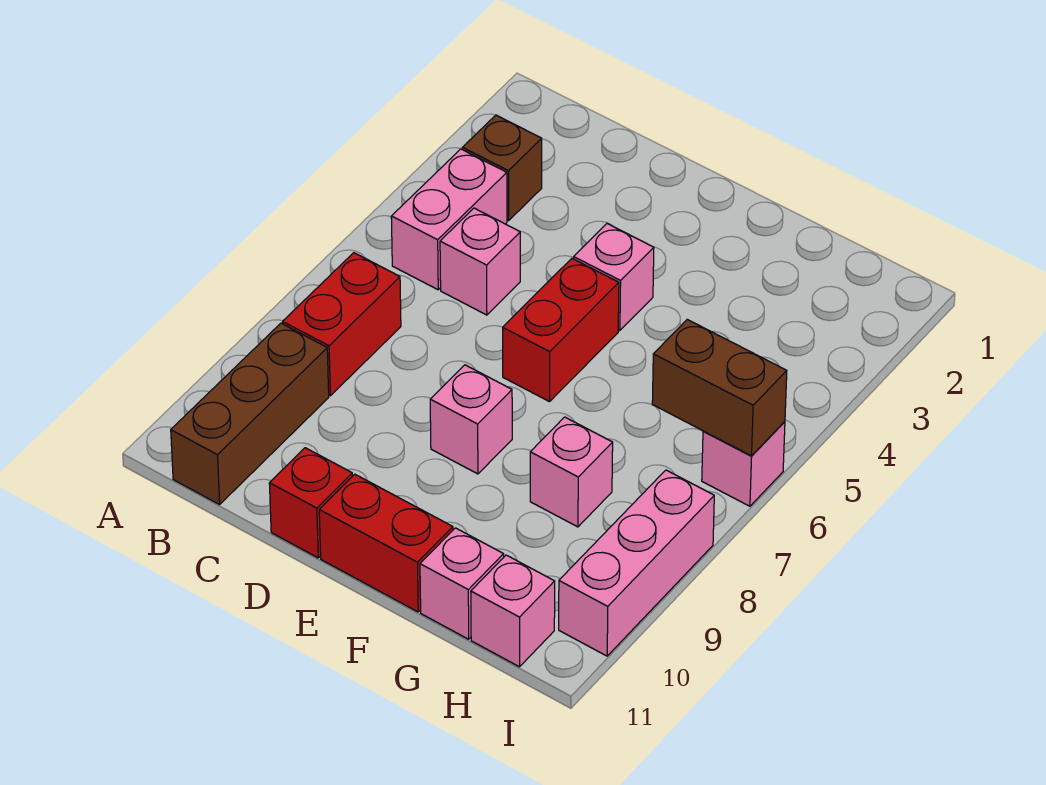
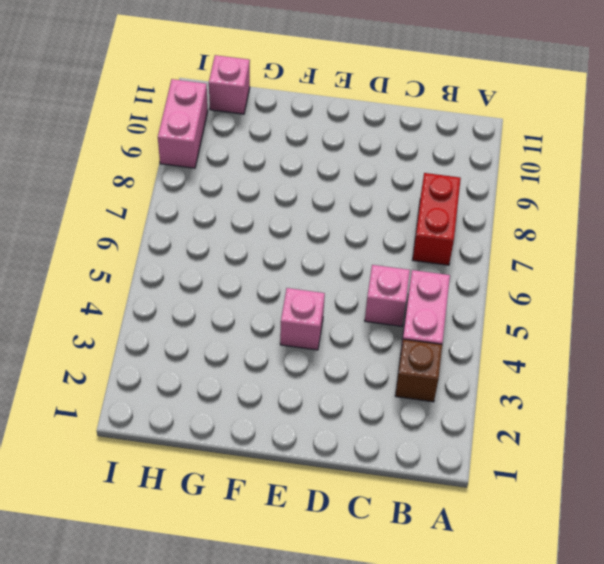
pink brick I9:I10 level 1 -> pink brick I8:I10 level 1
none -> brown brick B9:B11 level 1
none -> red brick D11 level 1
none -> red brick E5:E6 level 1

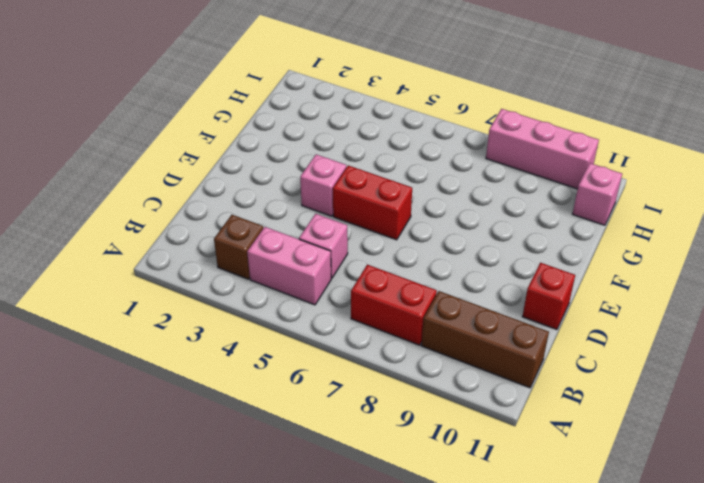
none -> pink brick E8 level 1
none -> red brick E11:F11 level 1
none -> pink brick G8 level 1

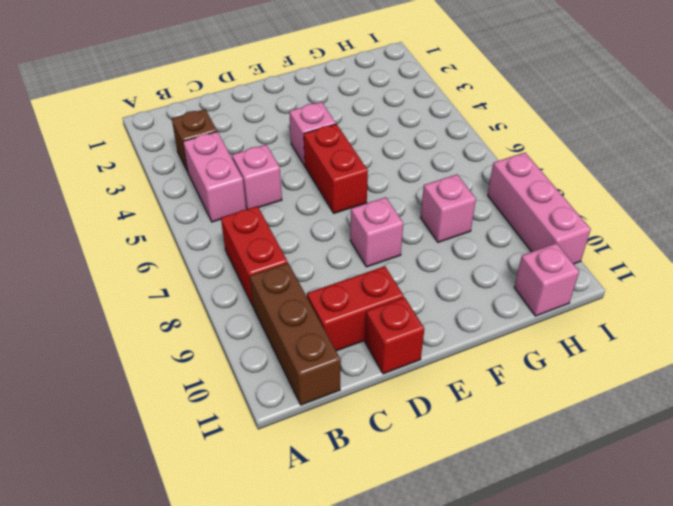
red brick C10:D10 level 1 -> red brick E11:F11 level 1
none -> pink brick G11 level 1
none -> pink brick I6 level 1
none -> brown brick H6:I6 level 2

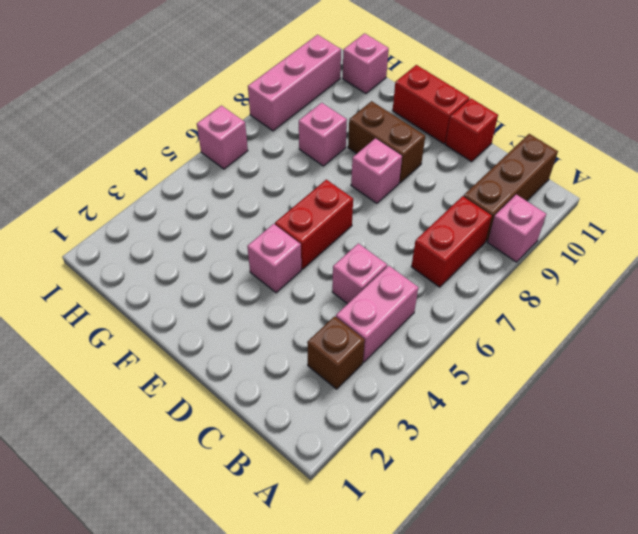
pink brick A9 level 1 -> pink brick G11 level 1
brown brick E9:F9 level 1 -> brown brick H6:I6 level 2

